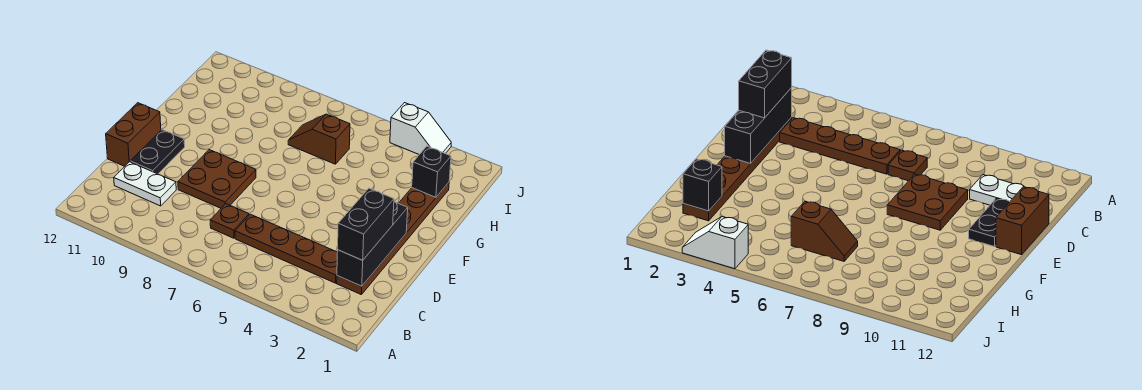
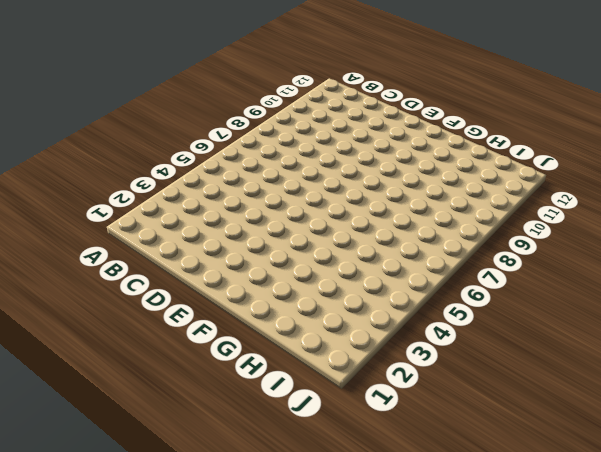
none -> brown plate C2:H2 level 1
none -> brown plate C3:C6 level 1
none -> brown plate C7 level 1

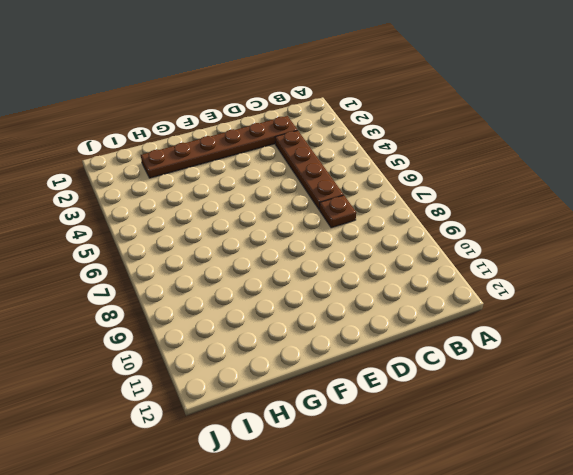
none -> white plate C10:C11 level 1
none -> brown plate D8:E9 level 1
none -> black plate D11:E11 level 1

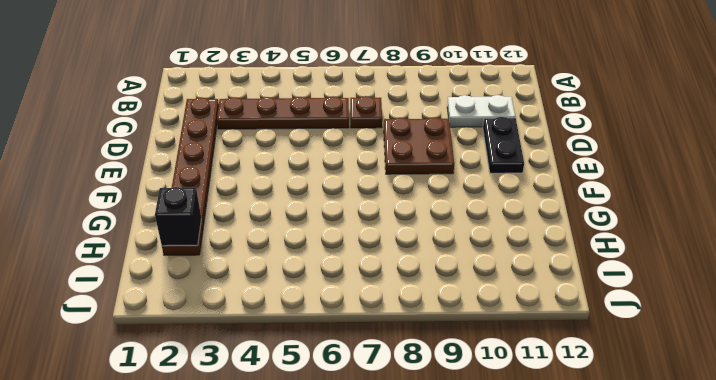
none -> brown brick D12:E12 level 1
none -> brown slope H6:H7 level 1 top 6
none -> white slope J3:J4 level 1 top 4

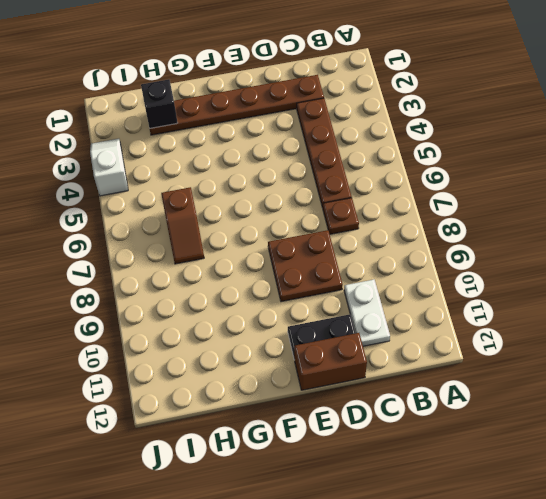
none -> black brick C2:E2 level 2
none -> black brick C2:D2 level 3

